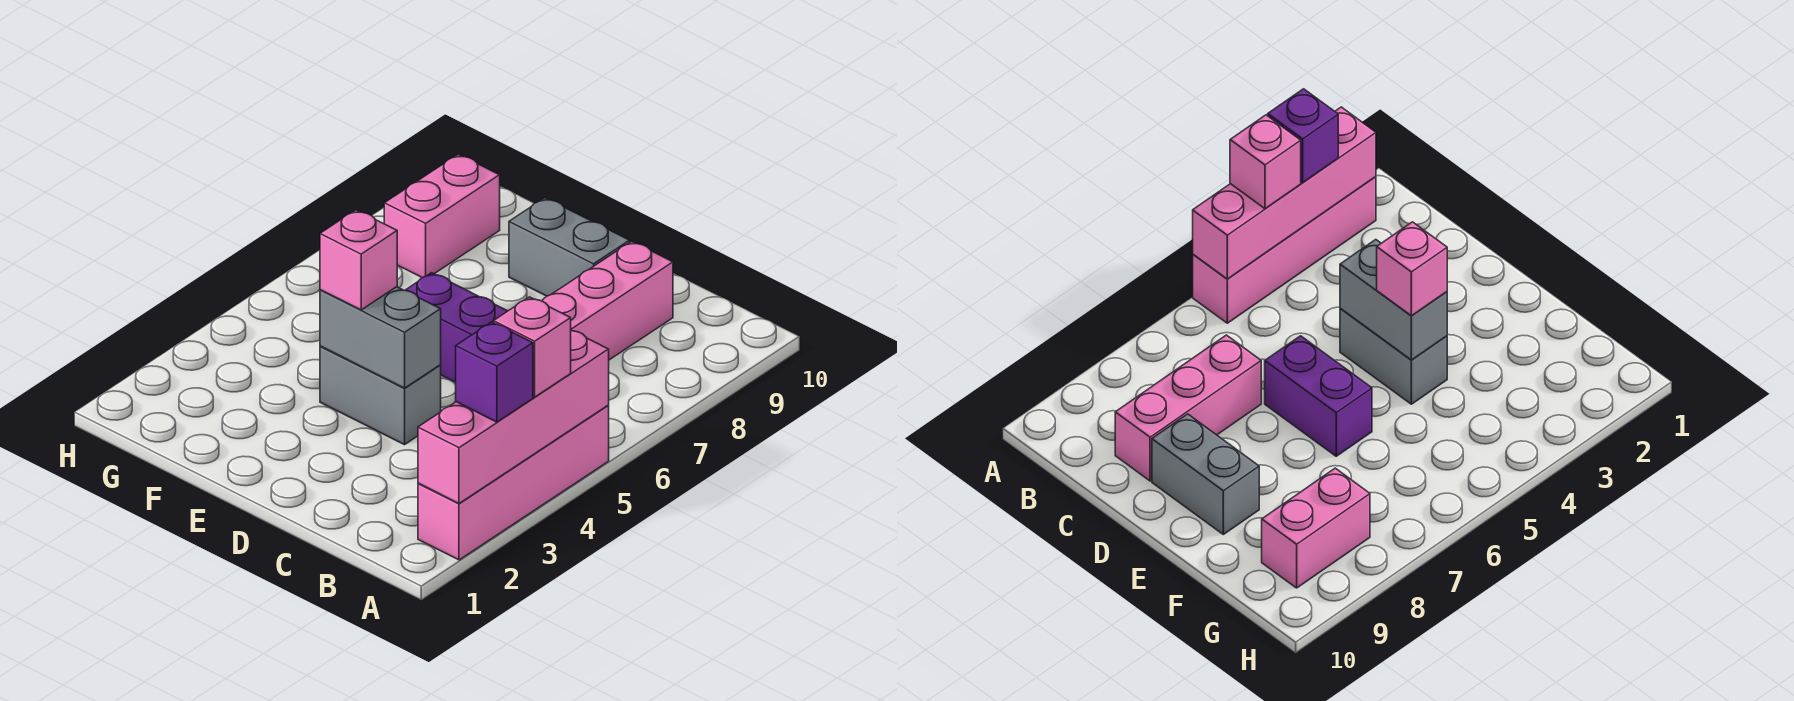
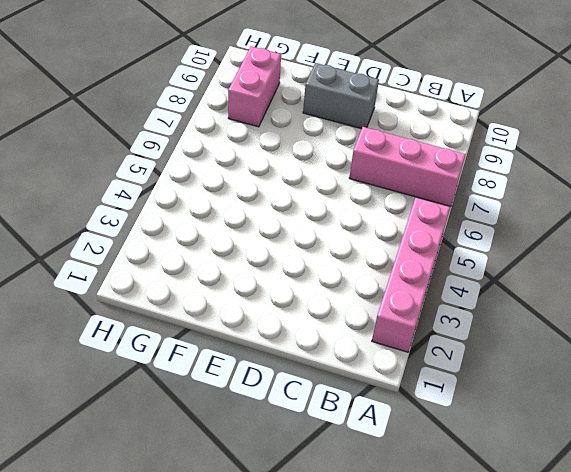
pink brick A7:C7 level 1 -> pink brick C7:C9 level 1
none -> grey brick D4:E4 level 1
none -> purple brick D6:E6 level 1

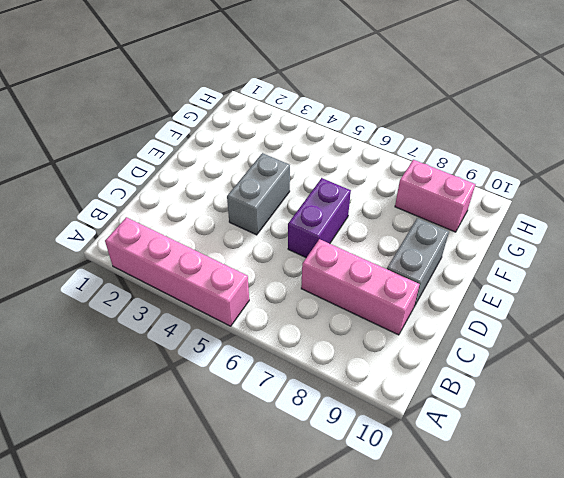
none -> pink brick A2:A5 level 2
none -> grey brick D4:E4 level 2

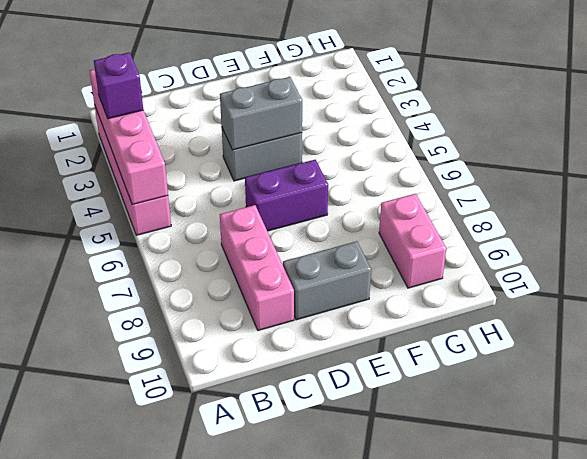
none -> pink brick A4 level 3
none -> pink brick E4 level 3

